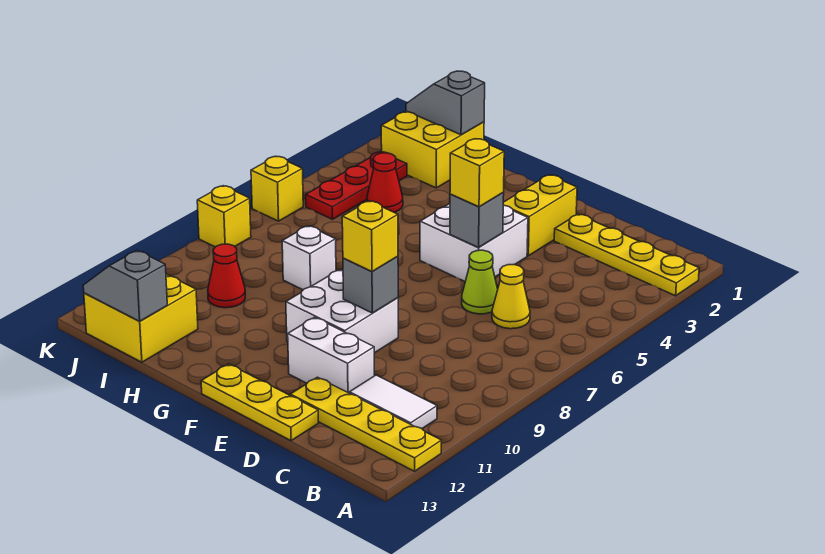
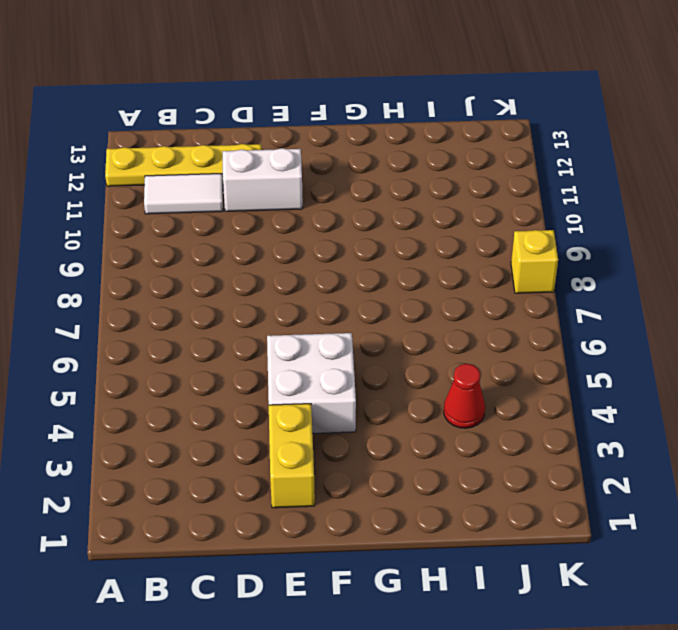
none -> yellow plate A2:D2 level 1
none -> yellow cone C6 level 1
none -> lime cone D6 level 1

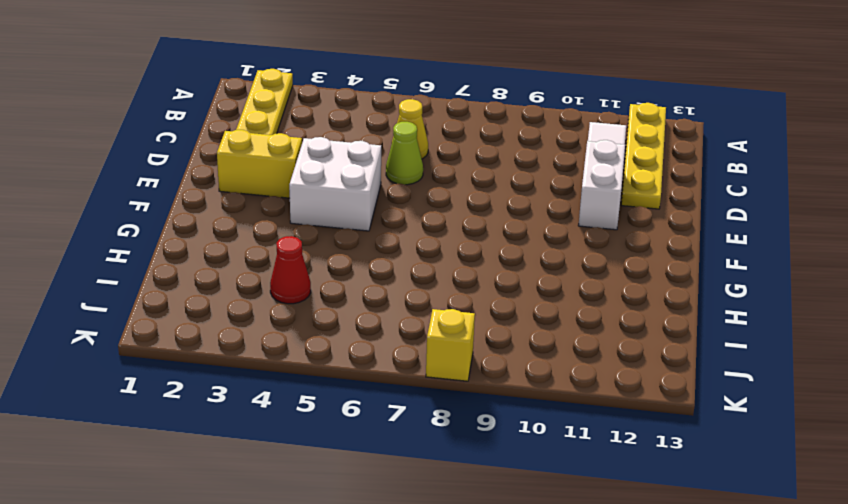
none -> yellow plate D13:F13 level 1
none -> white brick E9:F10 level 1
none -> white brick H8 level 1

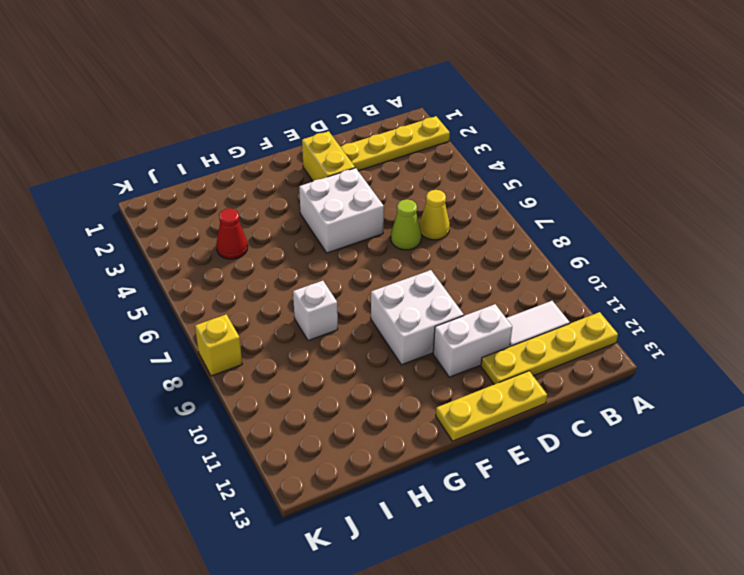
none -> yellow brick I1:J2 level 1
none -> red cone I10 level 1
none -> yellow brick I12:J13 level 1

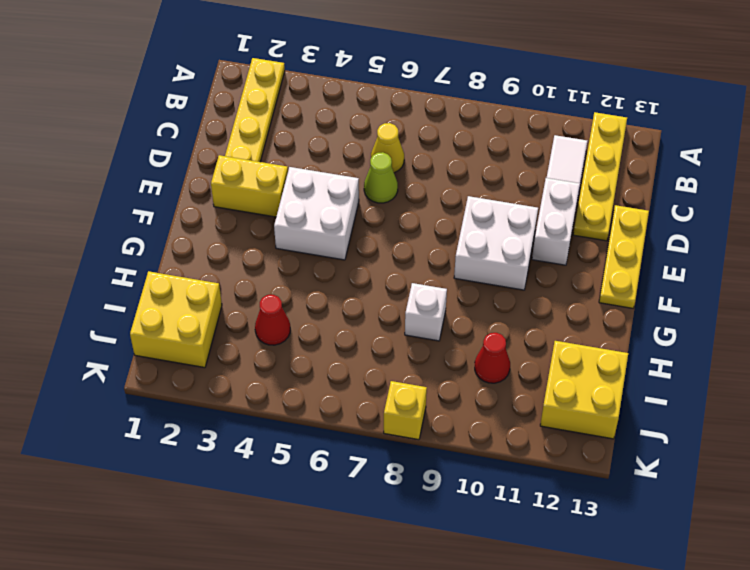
none -> red plate J3:J5 level 1
none -> yellow brick K6 level 1
none -> grey brick E5 level 2

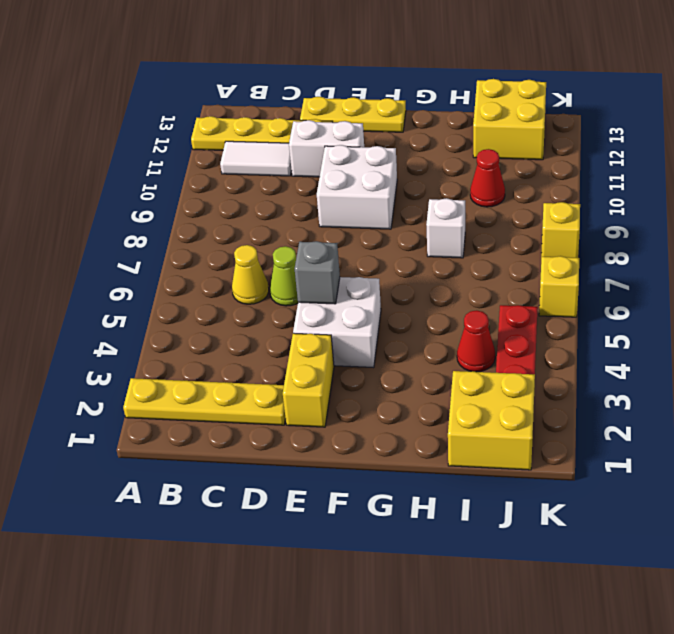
none -> grey brick E9 level 2
none -> grey slope I1:J1 level 2 top I
none -> grey slope I13:J13 level 2 top I

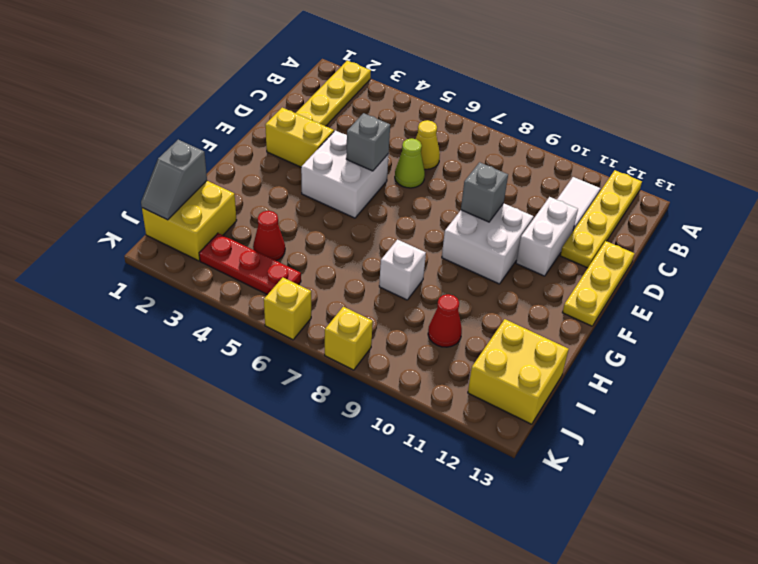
none -> grey slope I13:J13 level 2 top I
none -> yellow brick E5 level 3
none -> yellow brick E9 level 3

